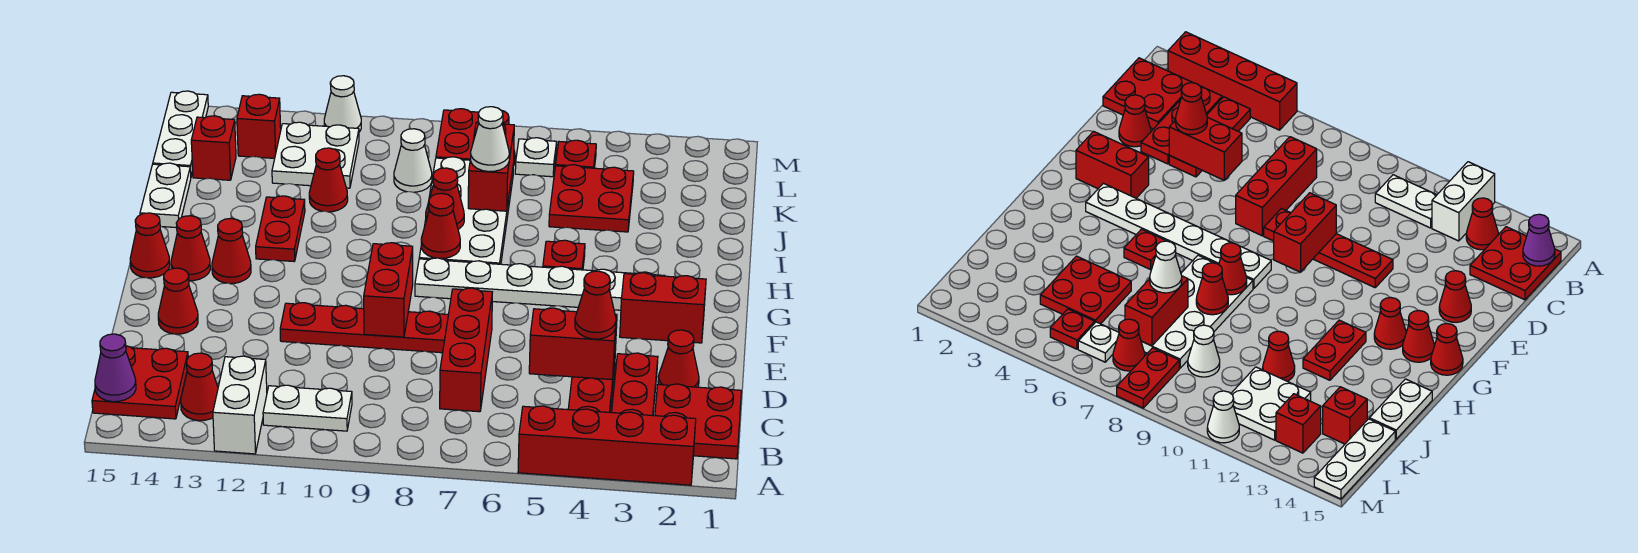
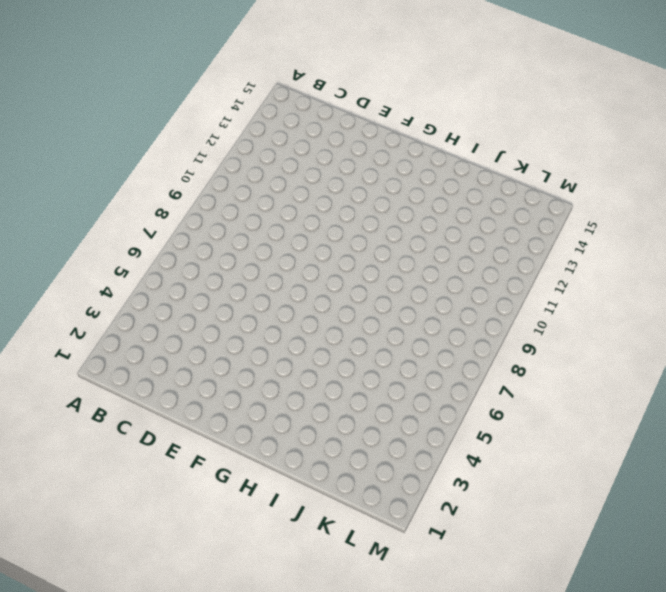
none -> red brick A2:A5 level 1
none -> white brick A12:B12 level 1
none -> red plate B1:C2 level 1
none -> red plate B3:D3 level 1

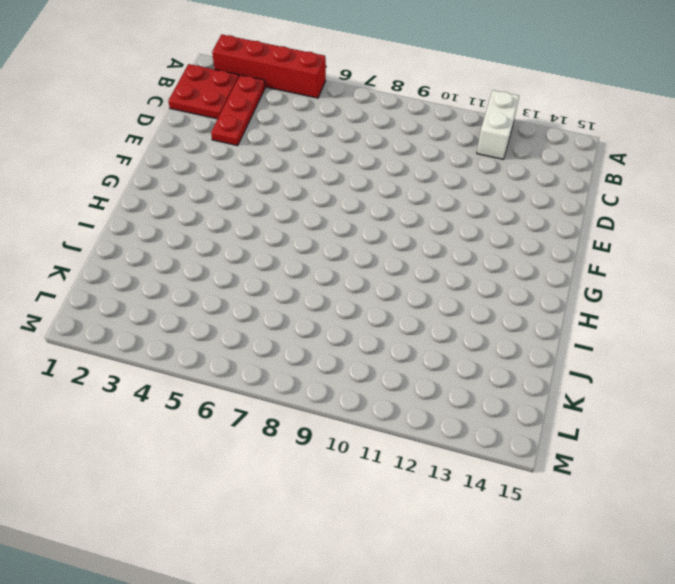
none -> red plate B4:D4 level 1
none -> white plate B10:B11 level 1
none -> red cone B13 level 1
none -> red plate B14:C15 level 1

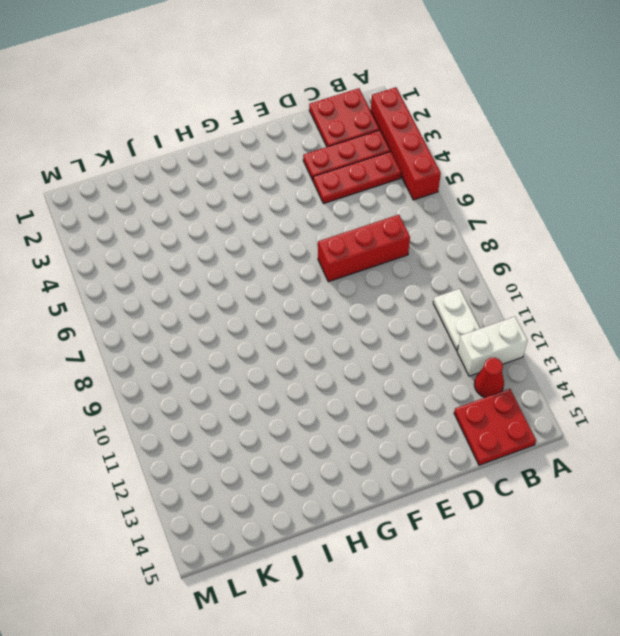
none -> red cone D2 level 1
none -> red plate E8:E11 level 1
none -> red cone E14 level 1
none -> red brick F2:F3 level 1

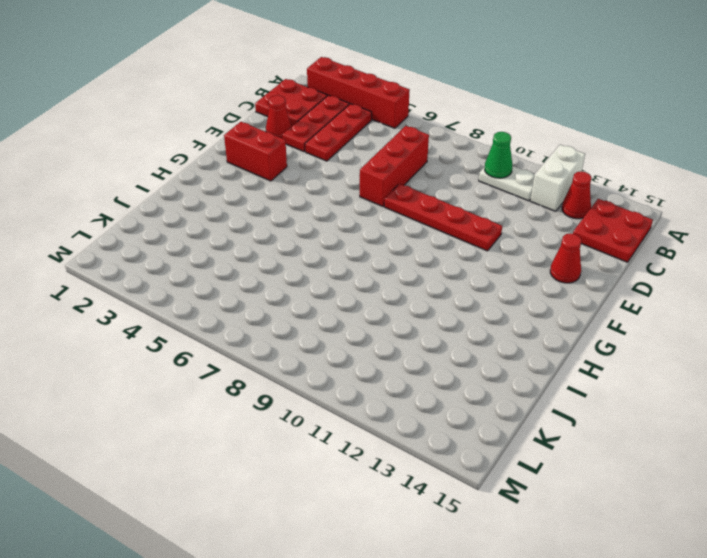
green cone B10 level 2 -> none
none -> white plate G3:G8 level 1
none -> red cone G13 level 1
none -> red cone G14 level 1
none -> red cone G15 level 1

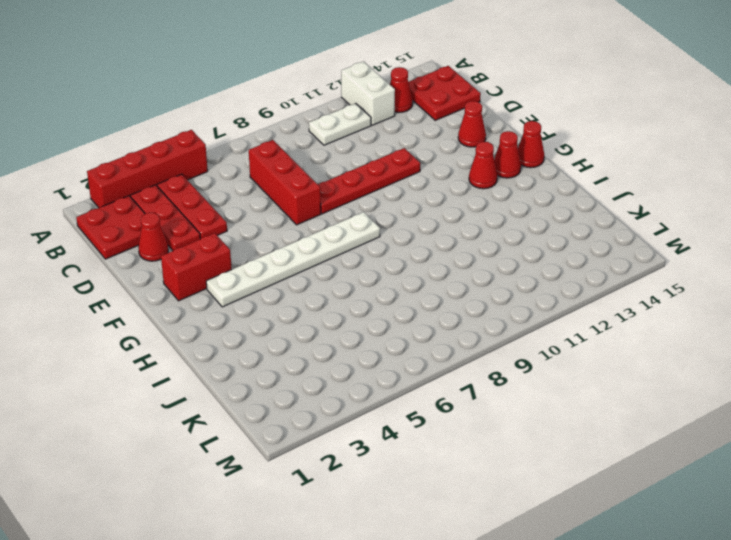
none -> red plate H5 level 1
none -> white plate H7:K8 level 1
none -> red plate H12:I12 level 1
none -> white plate I15:J15 level 1

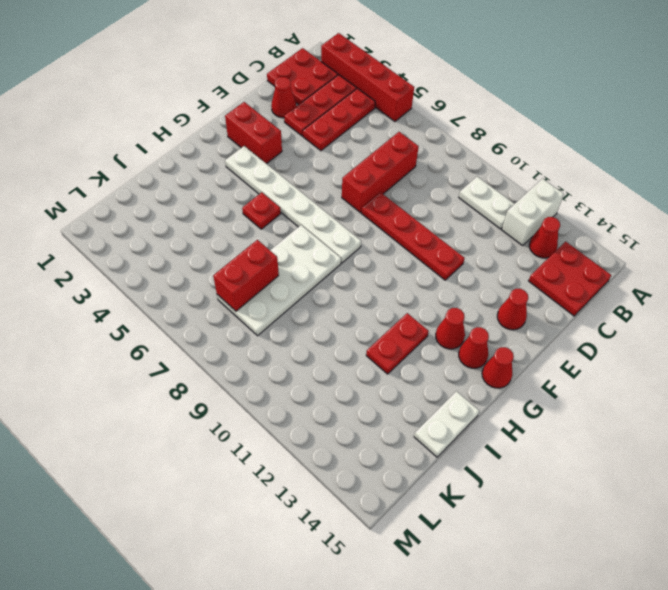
none -> red plate J4:K5 level 1
none -> red cone J11 level 1
none -> white cone K9 level 1
none -> white plate K11:L12 level 1

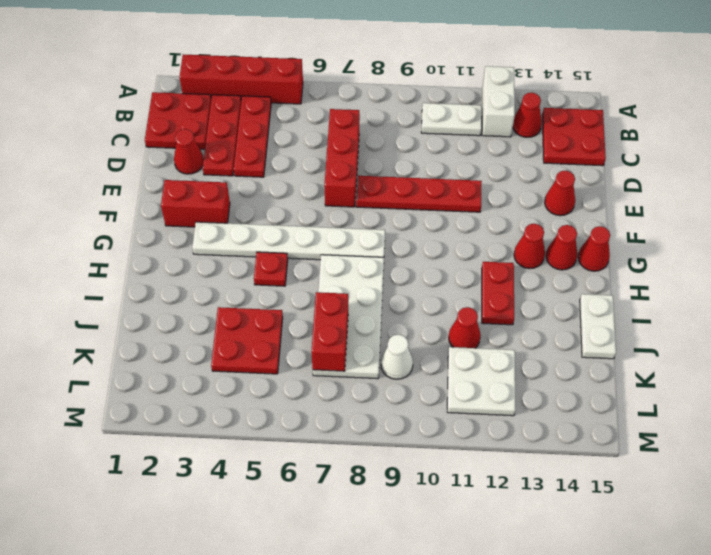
none -> red brick K14 level 1
none -> white plate K15:M15 level 1
none -> red plate L5 level 1
none -> white plate L6 level 1

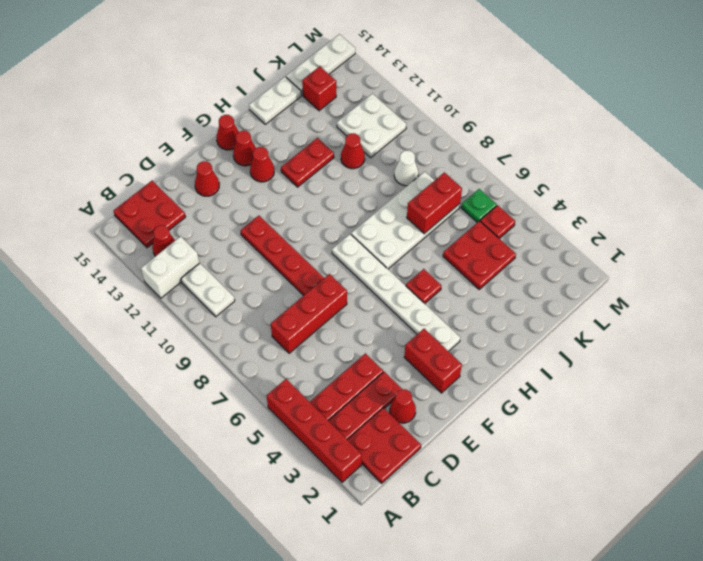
green plate L6 level 1 -> white plate L6 level 1
none -> red cone L7 level 1
none -> red plate L8:M8 level 1
none -> red brick L13 level 1
none -> white cone M11 level 1

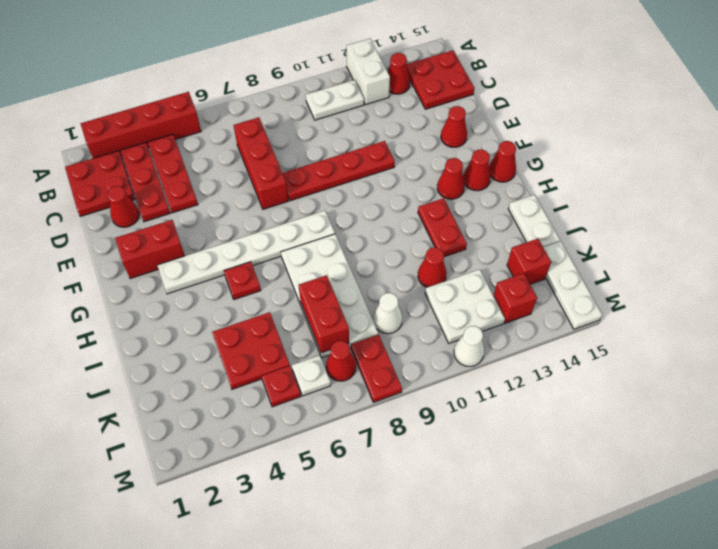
none -> purple cone B15 level 2
none -> red brick D4:D5 level 2
none -> red brick E9:F9 level 2
none -> red cone H8 level 2

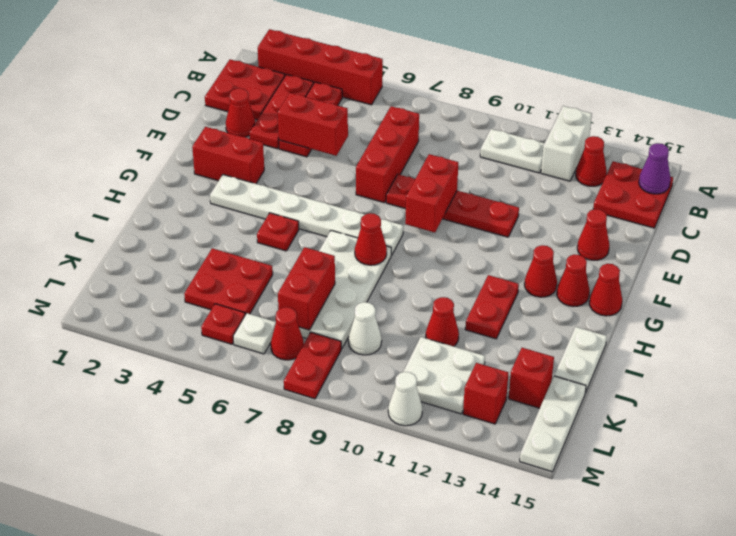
none -> red cone I8 level 2
none -> red cone D4 level 3
none -> white cone J7 level 3

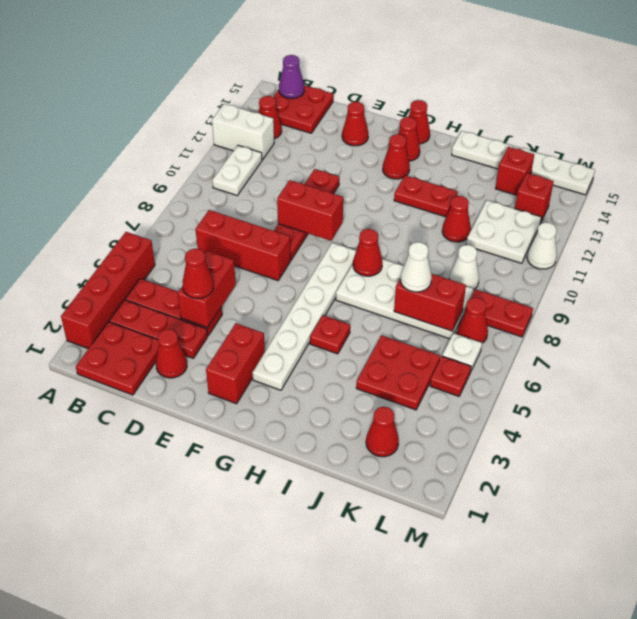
red cone K2 level 1 -> red cone I8 level 2

